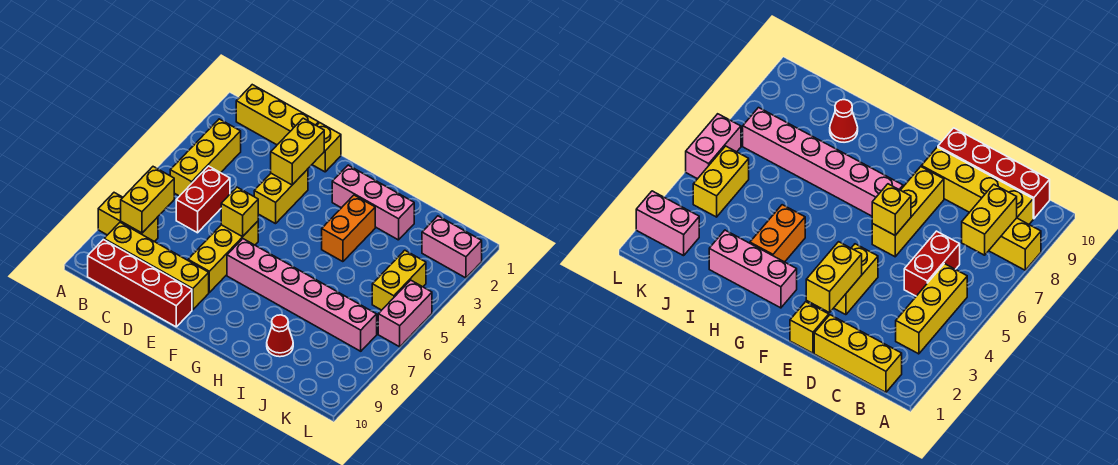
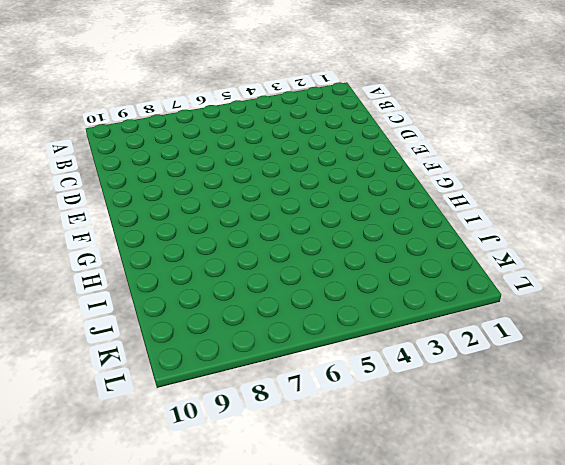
none -> yellow brick A8:B8 level 1
none -> yellow brick B1:D1 level 1
none -> yellow brick B3:B5 level 1

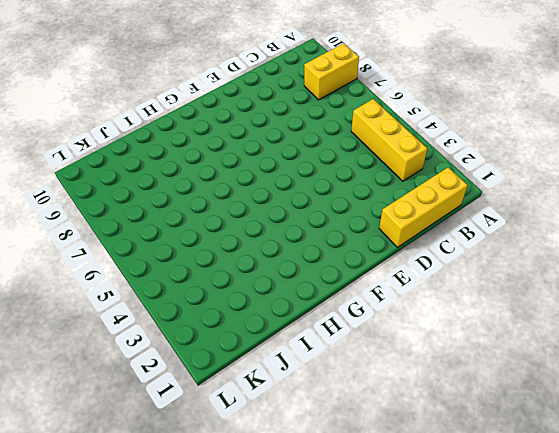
none -> yellow brick B9:E9 level 1
none -> red brick B10:E10 level 1
none -> red brick C5:C6 level 1

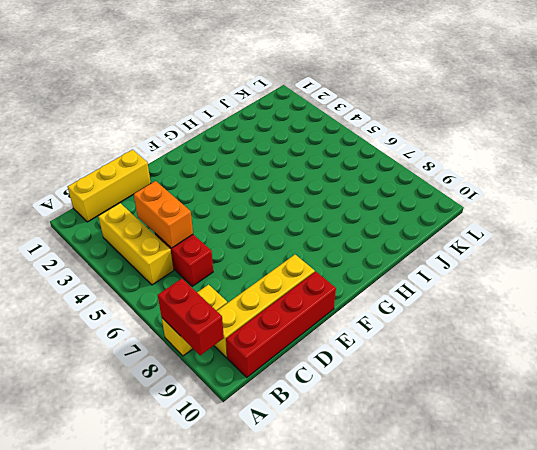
red brick A8:A9 level 2 -> none
orange brick C4:C5 level 2 -> orange brick H3:H4 level 1
none -> yellow brick E1 level 1
none -> yellow brick E3:E4 level 1
none -> yellow brick E6:E8 level 1

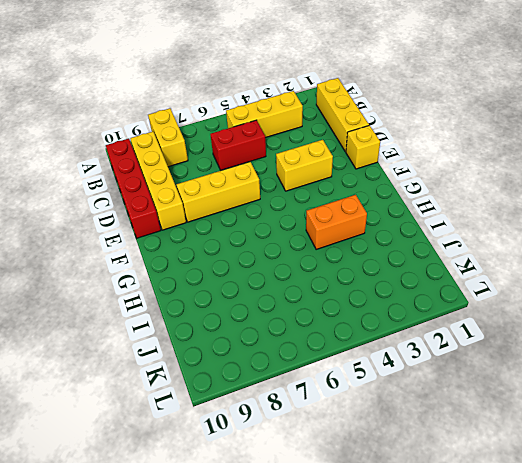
none -> pink brick F7:K7 level 1
none -> pink brick G2:I2 level 1
none -> red cone I9 level 1

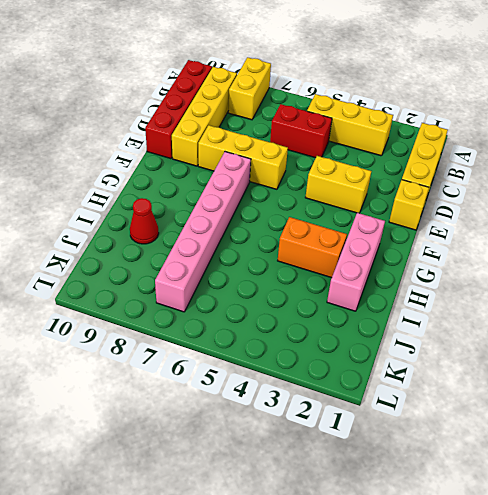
none -> pink brick K2:L2 level 1
none -> yellow brick K4:K5 level 1
none -> pink brick L5:L6 level 1

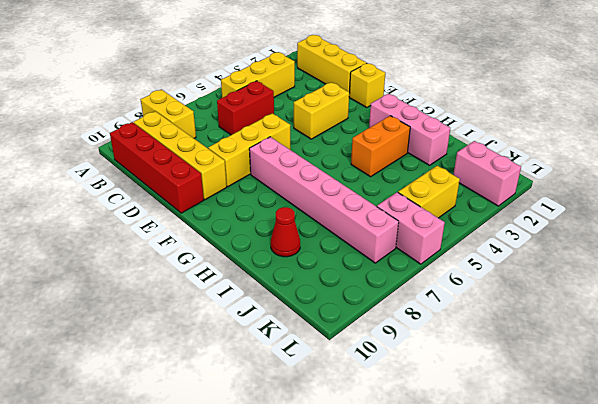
pink brick K6:L6 level 1 -> pink brick L5:L6 level 1
none -> yellow brick B7:B8 level 2
none -> yellow brick E2:E3 level 2
none -> yellow brick E6 level 2

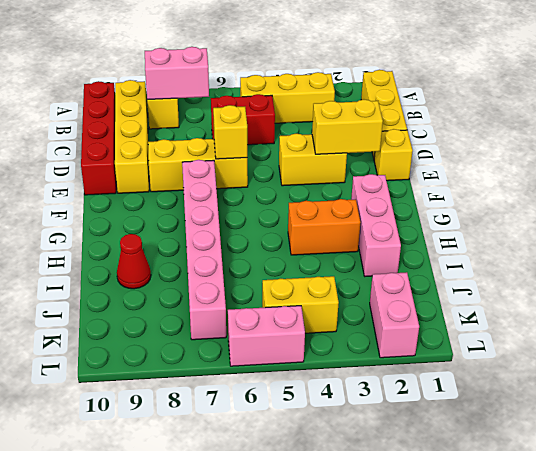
pink brick B7:B8 level 2 -> yellow brick B7:B8 level 2

